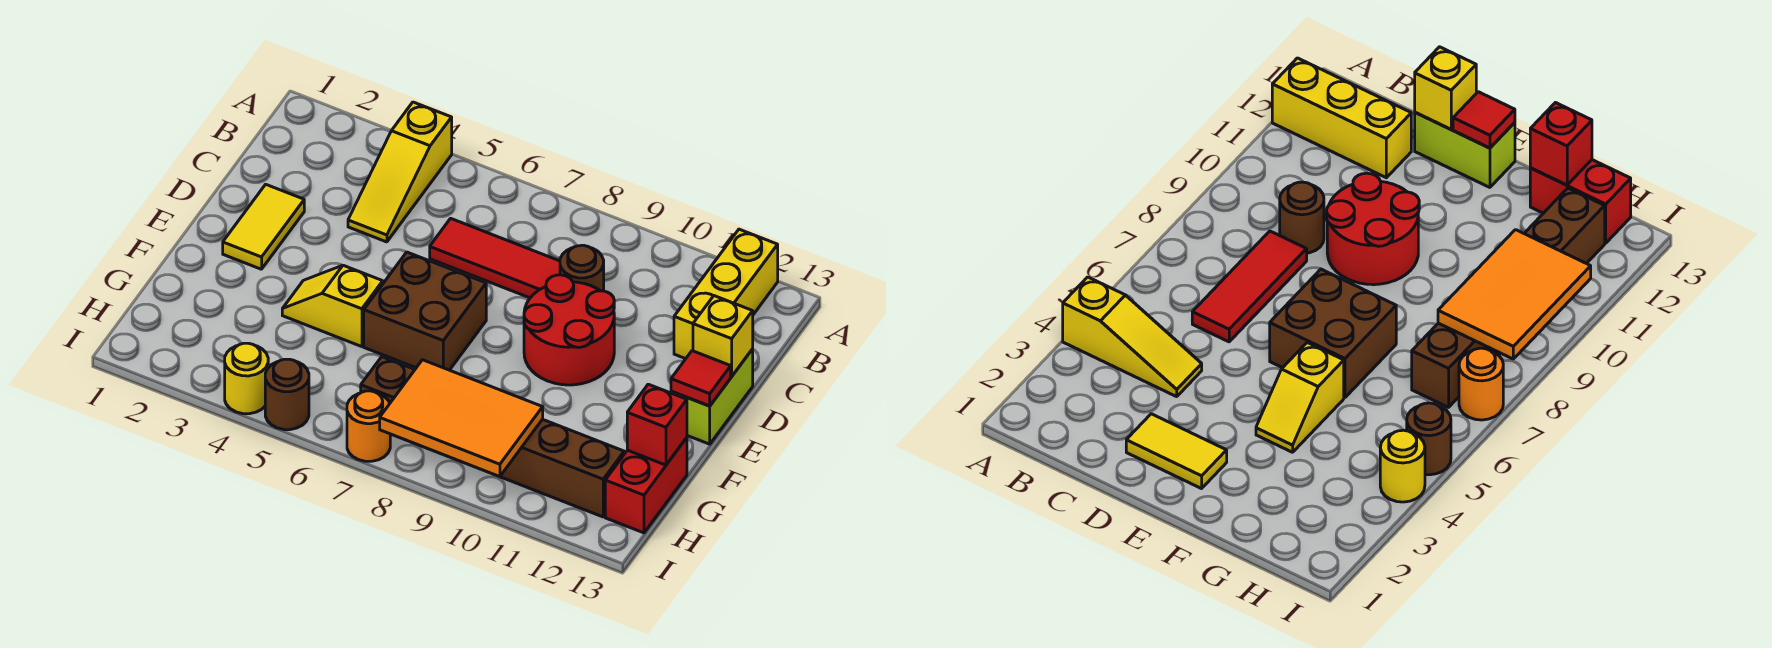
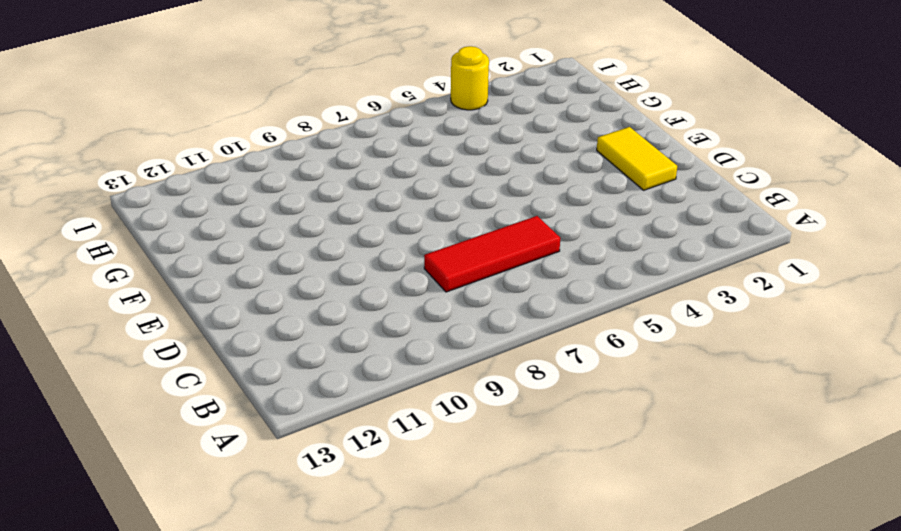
none -> yellow slope A4:C4 level 1 top A
none -> yellow brick A12:C12 level 1
none -> brown round brick C9 level 1

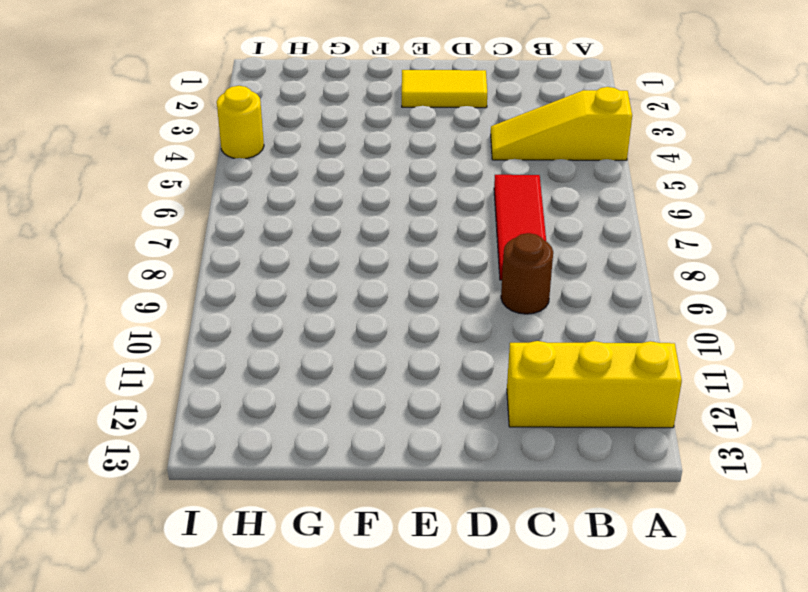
none -> red round brick D9:E10 level 1
none -> lime brick D13:E13 level 1
none -> brown brick E6:F7 level 1

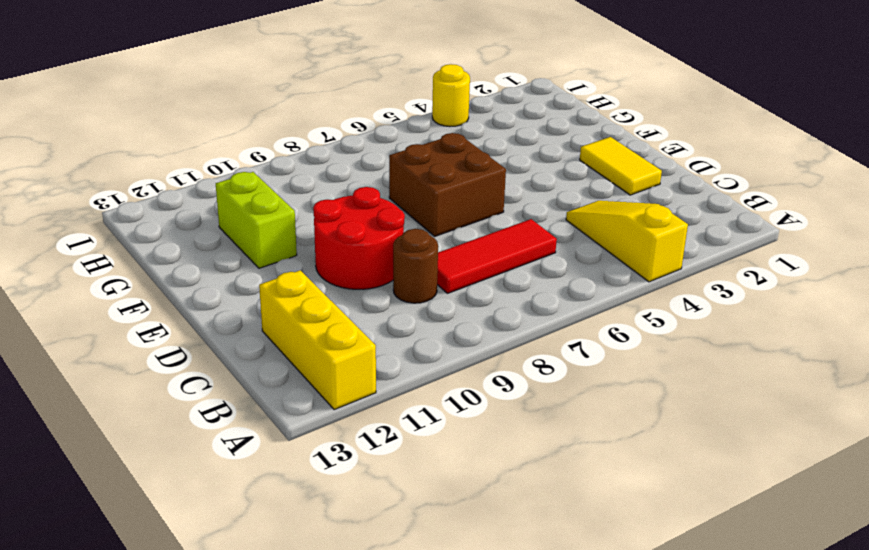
lime brick F11:G11 level 1 -> lime brick D13:E13 level 1
none -> yellow slope F4:F5 level 1 top 5
none -> red brick G13:H13 level 1
none -> brown brick H7:H12 level 1

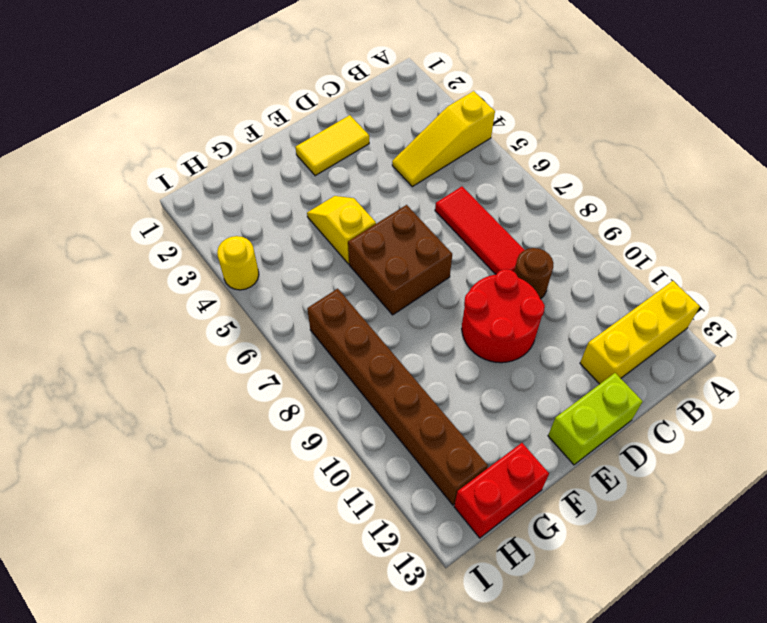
none -> brown round brick I5 level 1
none -> orange round brick I7 level 1
none -> yellow brick D13 level 2

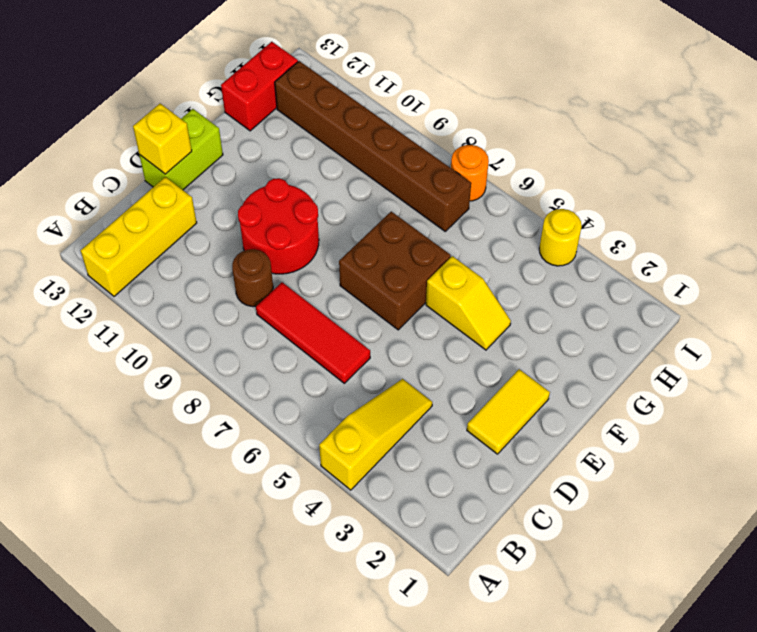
none -> brown round brick I5 level 1
none -> red tile E13 level 2
none -> red brick G13 level 2

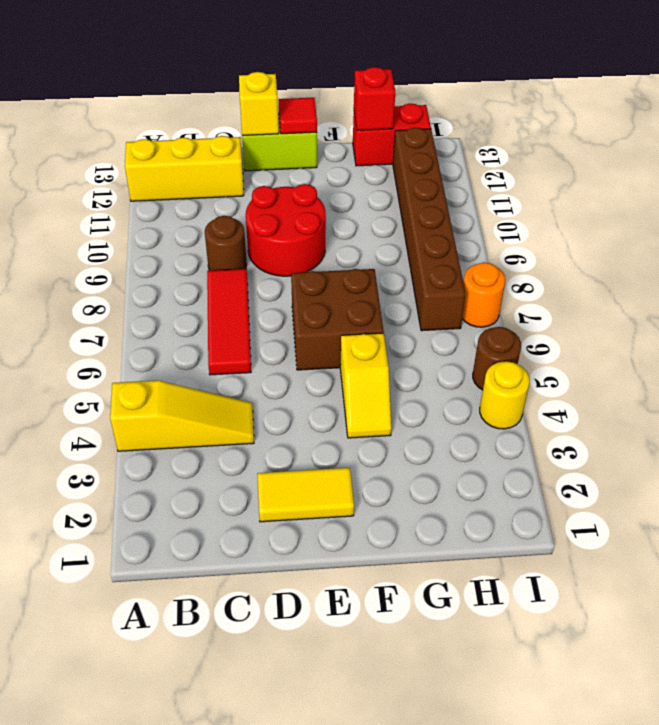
none -> orange tile H8:I10 level 2

